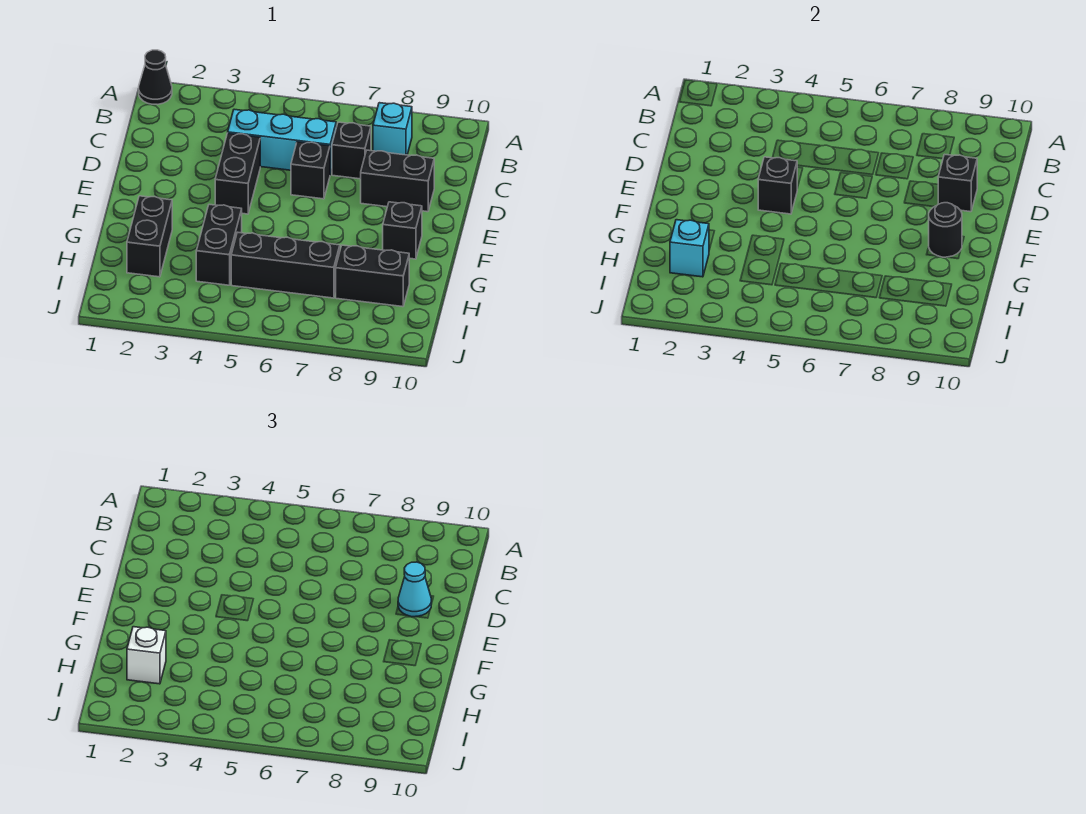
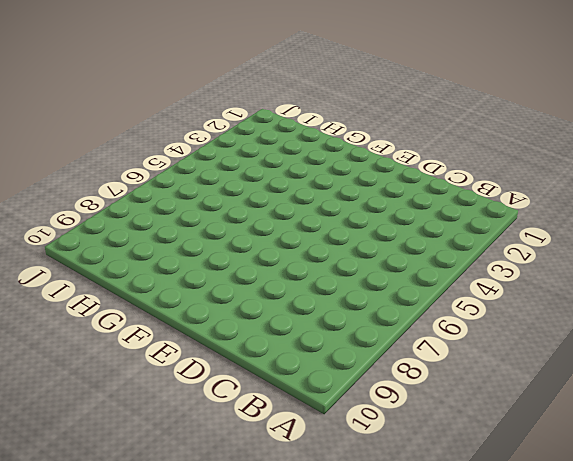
none -> black cone A1 level 1
none -> cyan brick B8 level 1
none -> cyan brick C4:C6 level 1

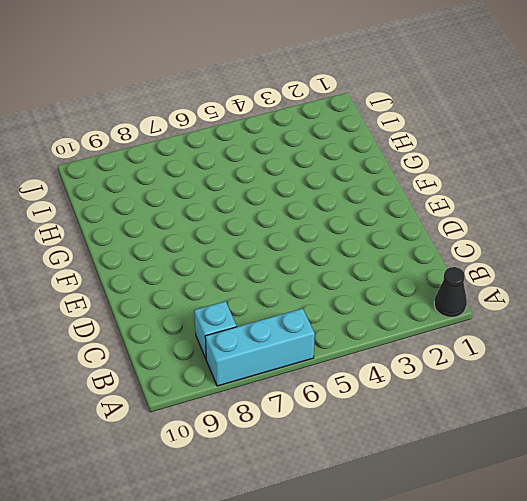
cyan brick A6:A8 level 1 -> cyan brick C4:C6 level 1
none -> black brick C7 level 1
none -> black brick D4:E4 level 1
none -> black brick D6 level 1

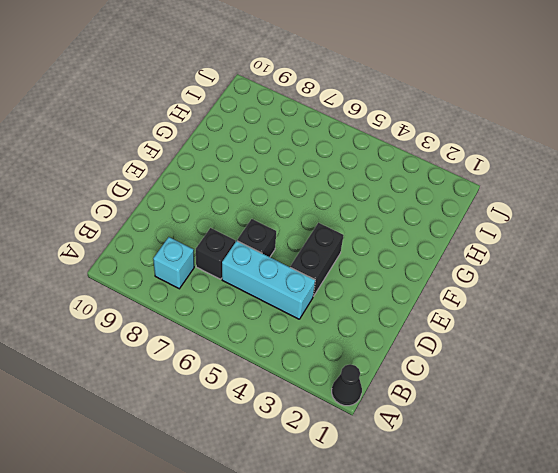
none -> black brick D8:D9 level 1
none -> black brick F9 level 1
none -> black brick G2:H2 level 1

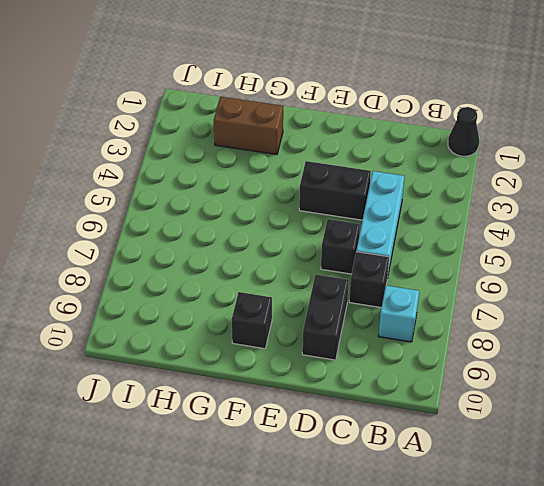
brown brick G2:H2 level 1 -> black brick G2:H2 level 1
none -> black brick G4:H4 level 1
none -> black brick H5:H7 level 1
none -> black brick H8:H9 level 1

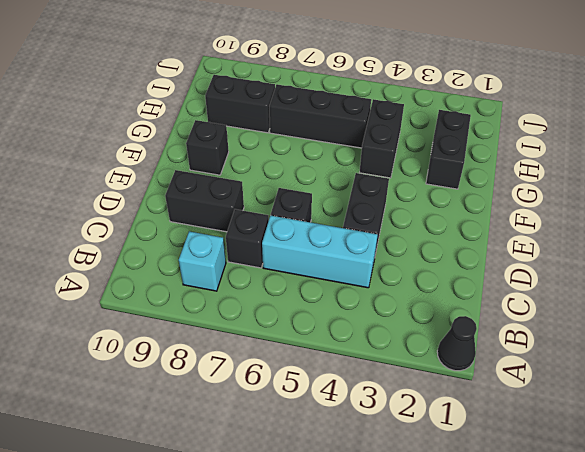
none -> black brick D9 level 2
none -> black brick E4 level 2
none -> black round brick F9 level 2

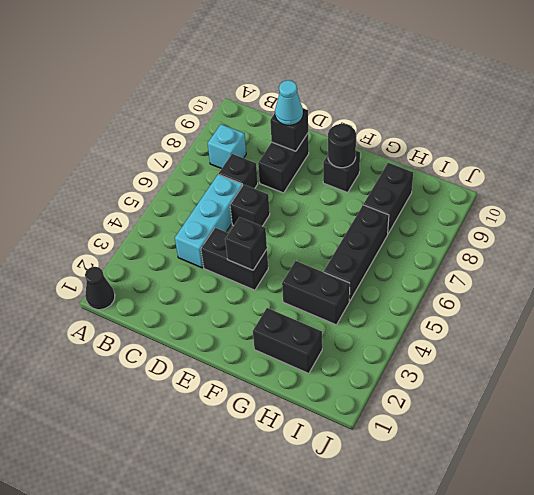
none -> cyan brick H2 level 2
none -> white brick H2 level 3

